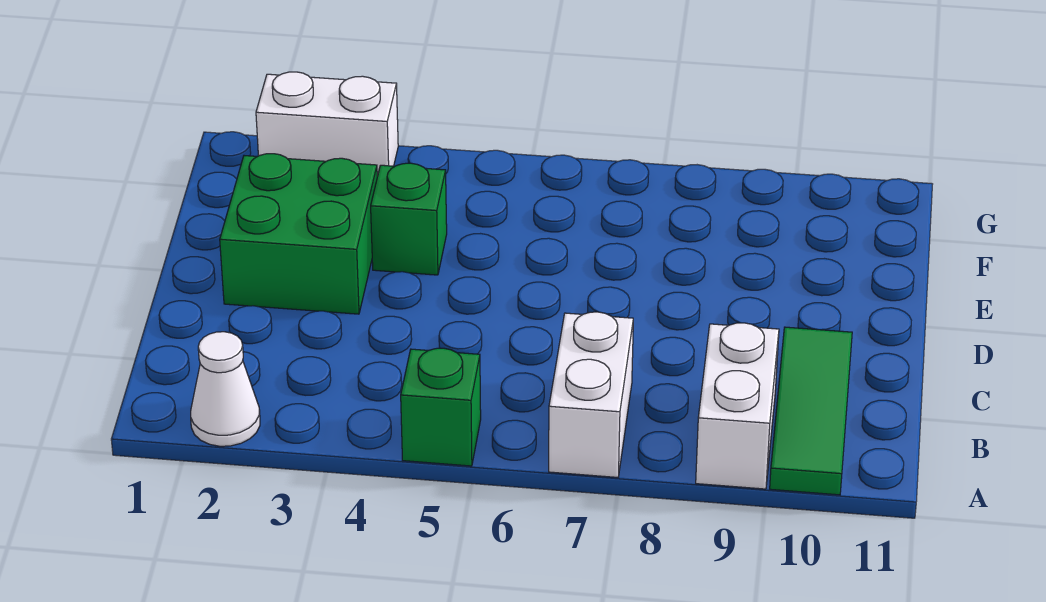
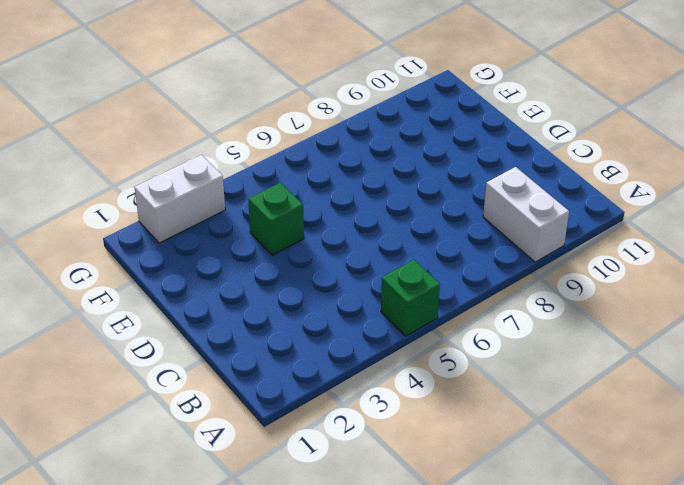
none -> white cone A2 level 1
none -> white brick A7:B7 level 1

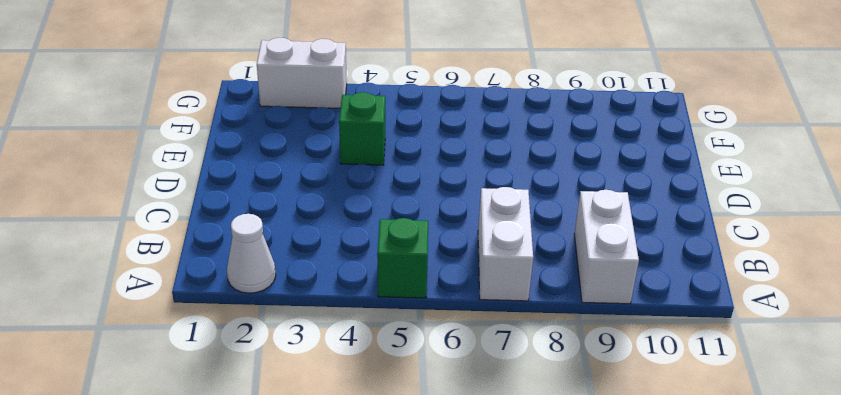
none -> green tile A10:C10 level 1
none -> green brick D2:E3 level 1

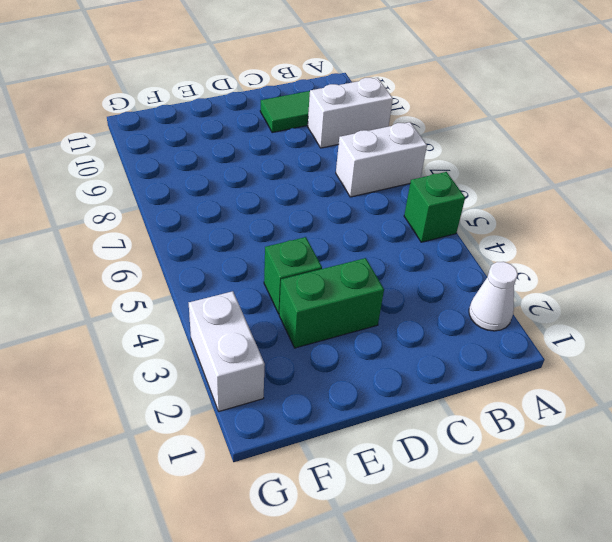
green brick D3:E3 level 1 -> green brick D2:E3 level 1

